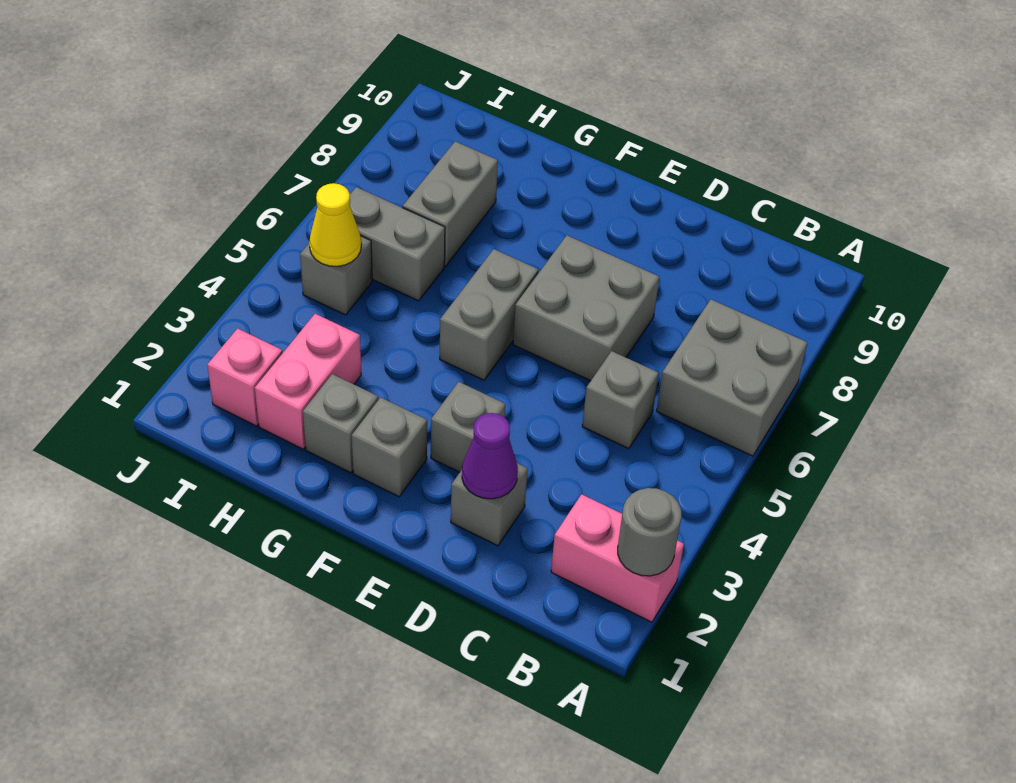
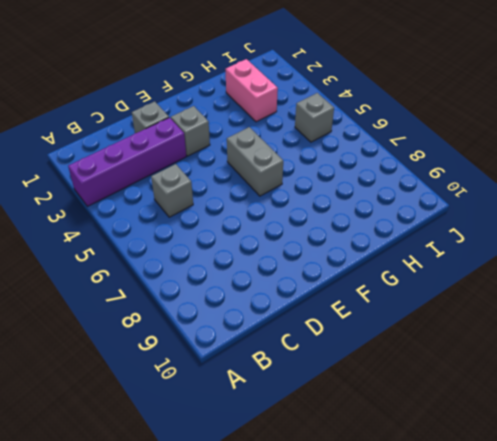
purple brick A3:D3 level 1 -> none
none -> pink brick A2:B2 level 1
none -> grey brick A6:B7 level 1
none -> grey brick D6:E7 level 1

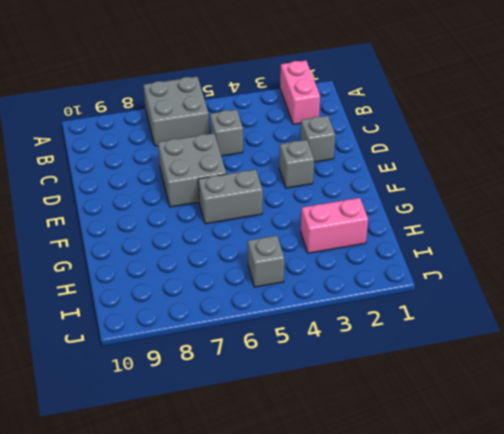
none -> grey brick F2 level 1
none -> grey brick G2 level 1
none -> grey brick H6:I6 level 1

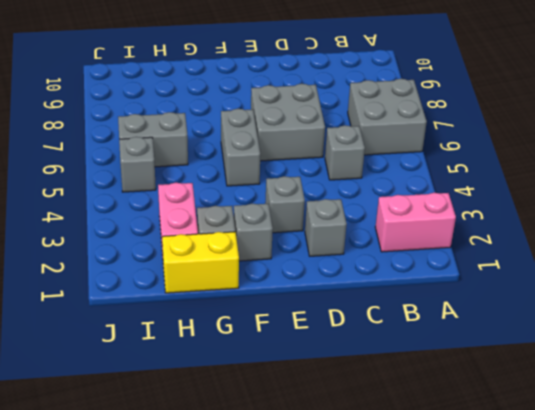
yellow brick G1:H1 level 1 -> none
none -> grey brick H7:H8 level 1
none -> pink brick I2 level 1
none -> grey round brick A2 level 2

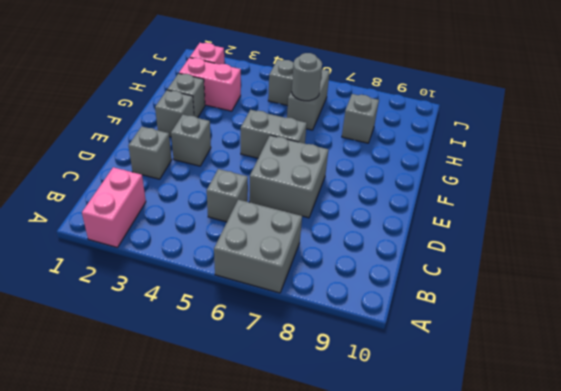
grey round brick H6 level 2 -> grey round brick A2 level 2
grey brick H8 level 1 -> grey brick H7:H8 level 1
none -> purple cone D2 level 2
none -> yellow cone I5 level 2

